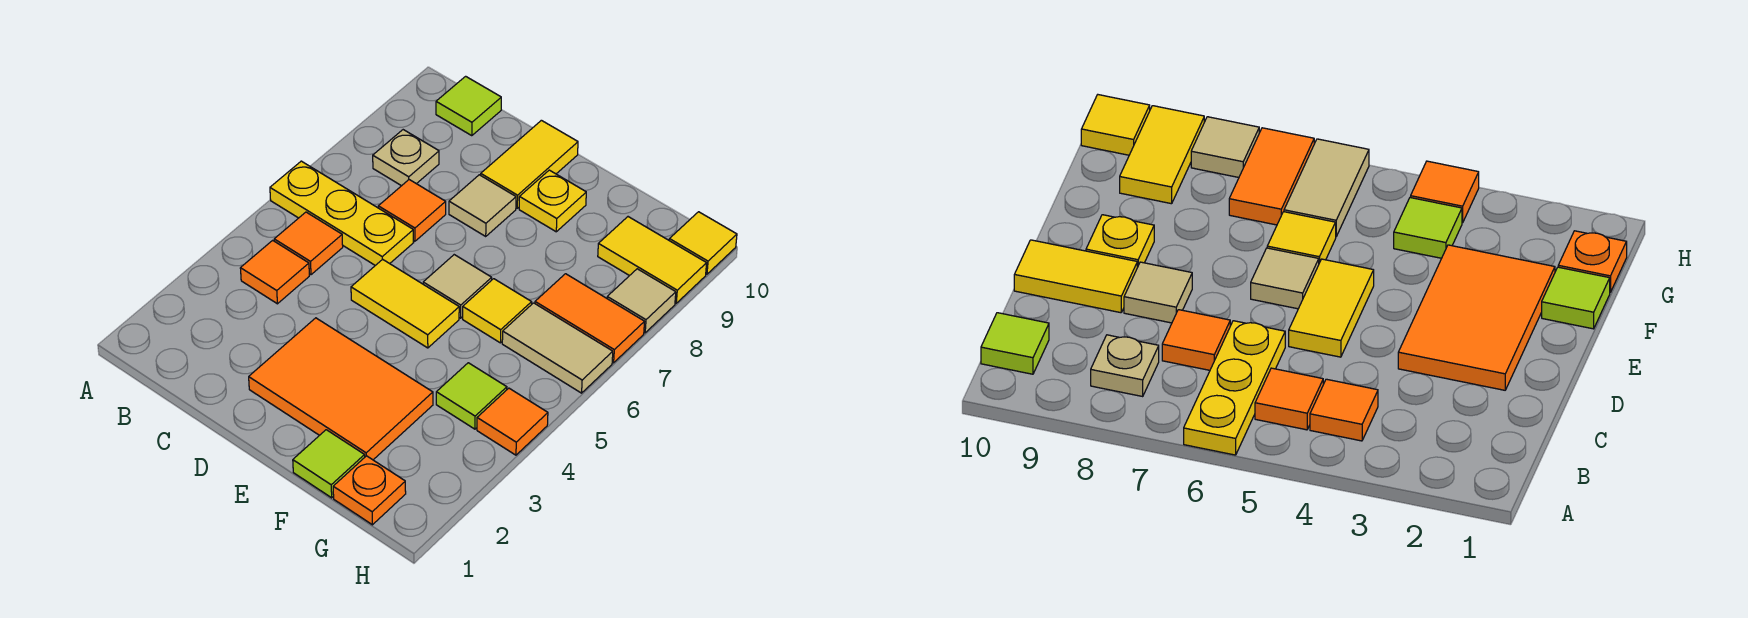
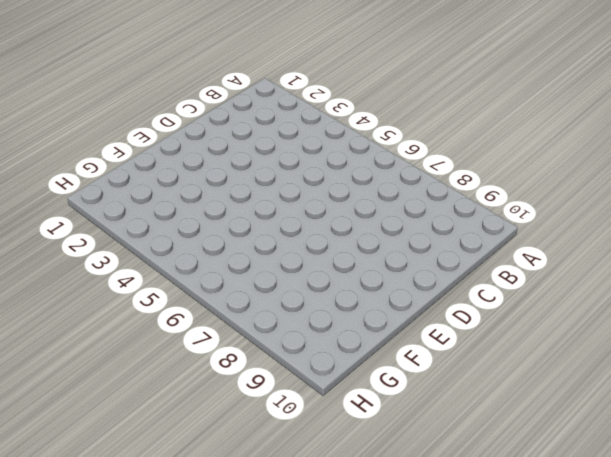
none -> yellow plate A6:C6 level 1
none -> orange tile B4 level 1
none -> orange tile B5 level 1

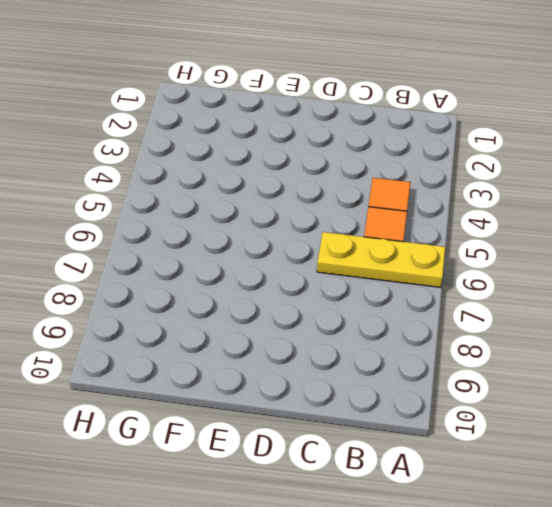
none -> tan plate B8 level 1
none -> lime tile B10 level 1
none -> orange tile C7 level 1

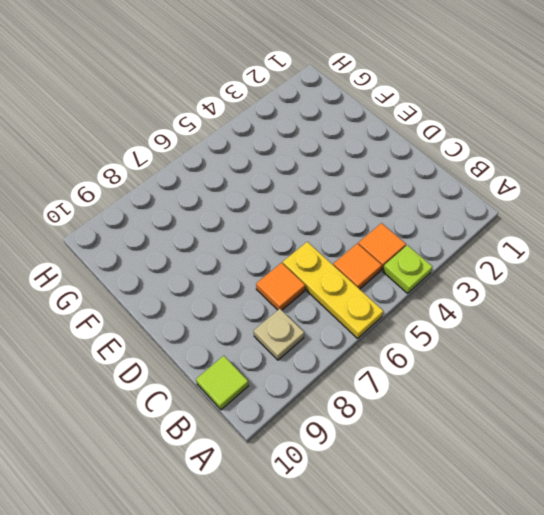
lime plate A4 level 1 -> none
none -> orange tile D2:F3 level 1
none -> yellow tile D5:E5 level 1
none -> tan tile D8 level 1

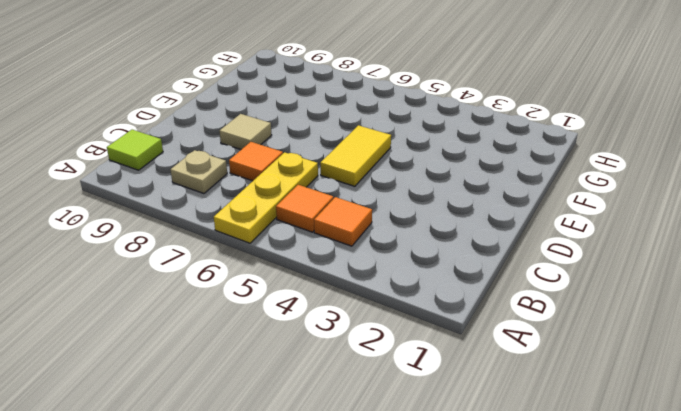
none -> orange tile D2:F3 level 1
none -> yellow tile D9:D10 level 1
none -> tan tile E6 level 1

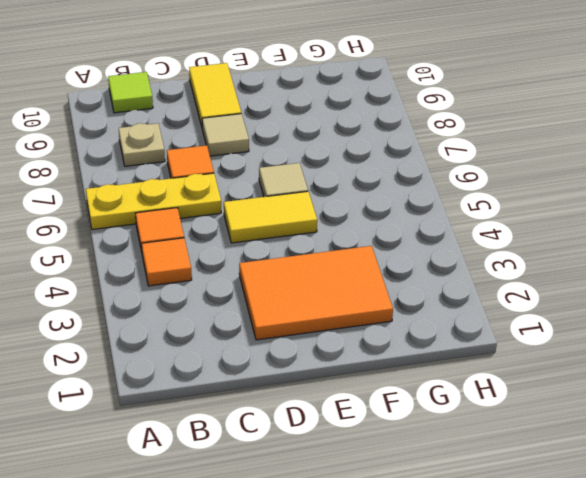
none -> yellow plate E9 level 1
none -> lime tile F1 level 1
none -> yellow tile F6 level 1

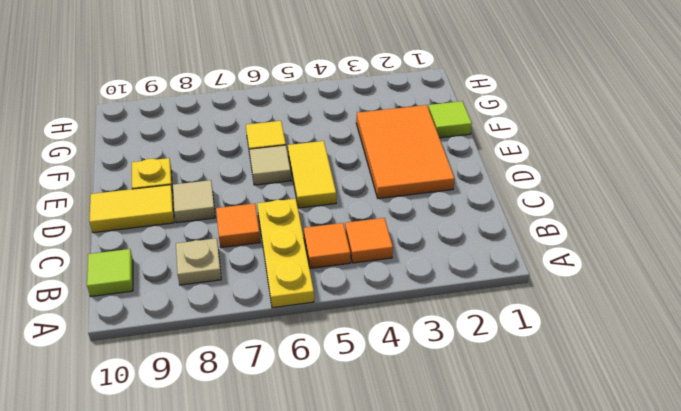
none -> orange plate G1 level 1
none -> lime tile G4 level 1
none -> tan tile G6:H6 level 1

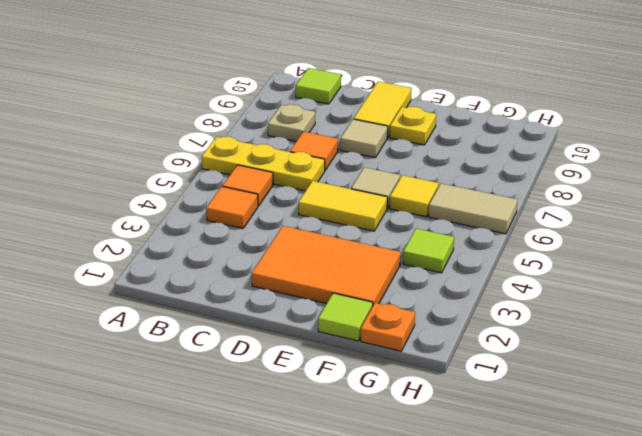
none -> orange tile G7:H7 level 1
none -> yellow tile G9:H9 level 1
none -> orange tile H4 level 1

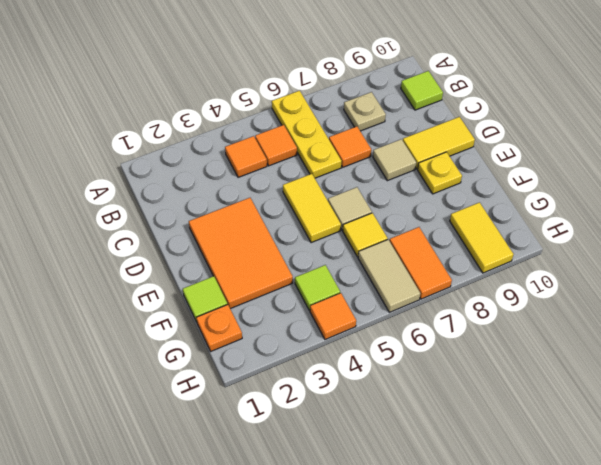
none -> tan tile H8 level 1
none -> yellow tile H10 level 1

